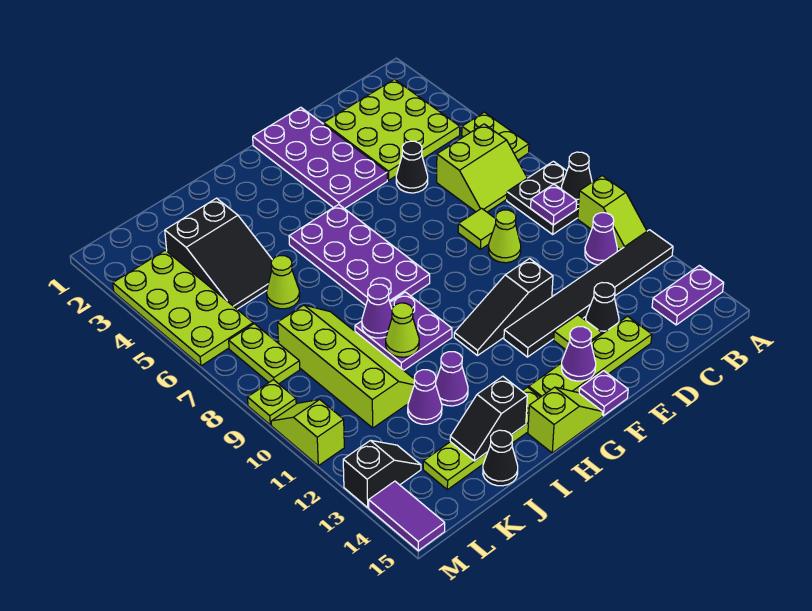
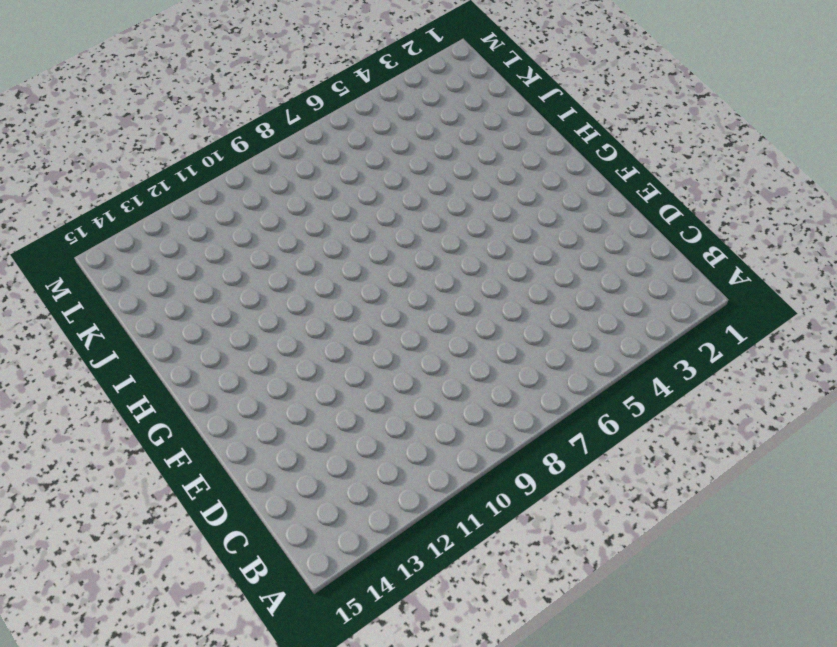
none -> lime plate A5:A6 level 1
none -> black plate A8:B9 level 1
none -> lime slope A10:A11 level 1 top 10
none -> black tile A12:F12 level 1

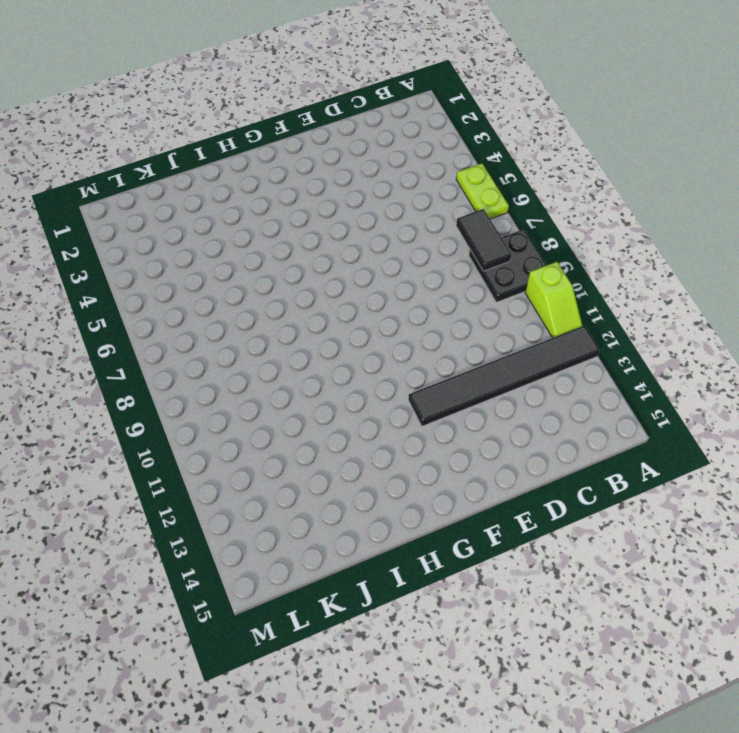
black tile B7:B8 level 2 -> none
none -> purple plate A14:B14 level 1
none -> lime plate B2:D4 level 1
none -> lime slope B6:C7 level 1 top 6
none -> purple cone B11 level 1

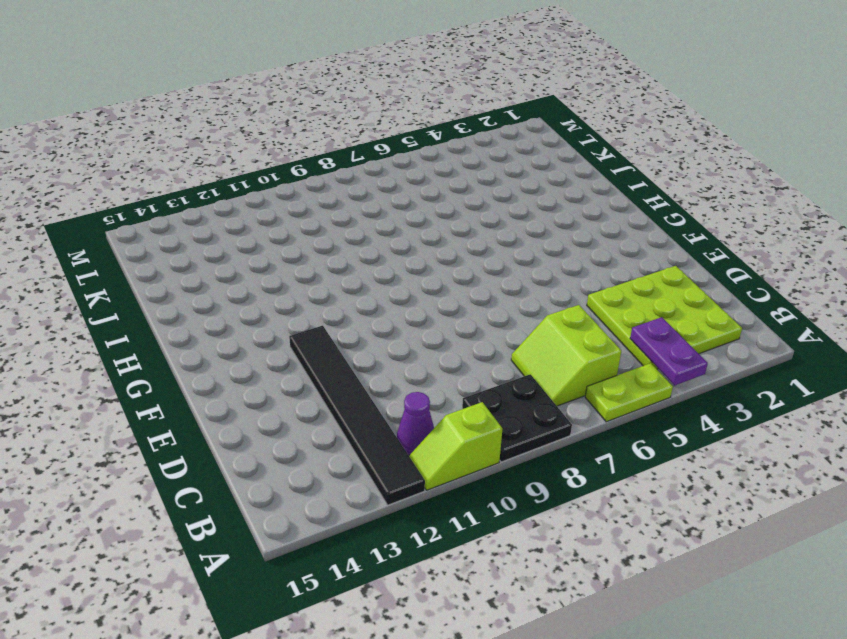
purple plate A4:B4 level 2 -> purple plate A14:B14 level 1
none -> black cone D5 level 1
none -> lime tile D8 level 1
none -> lime cone D9 level 1
none -> black cone D13 level 1

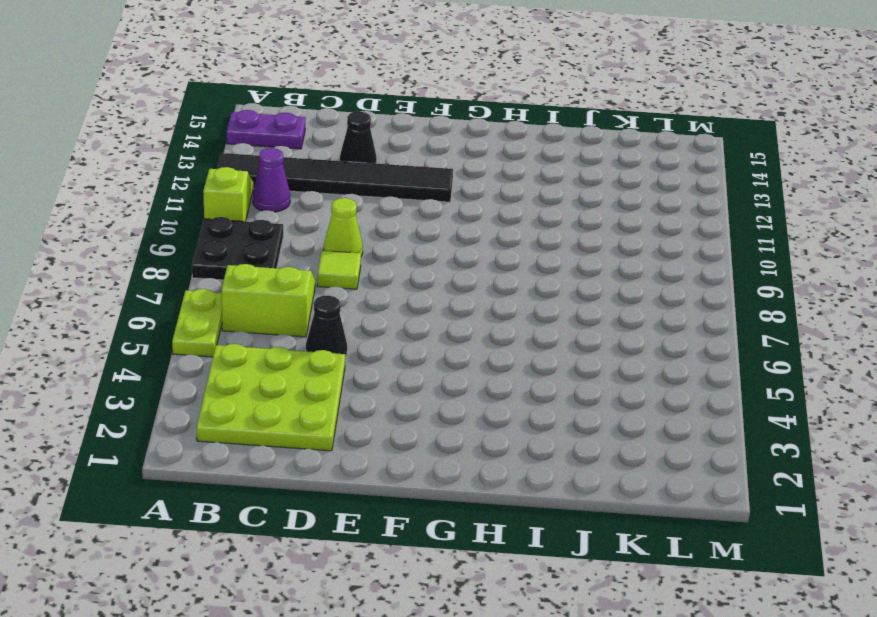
none -> lime plate D14:G14 level 1
none -> purple plate E1:F4 level 1
none -> black slope E11:G11 level 1 top E
none -> lime tile E13 level 1

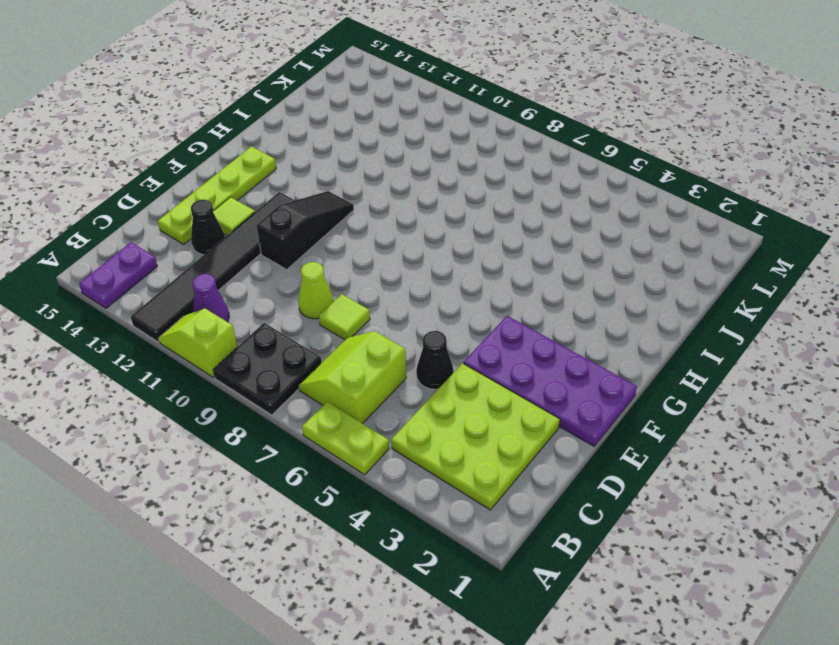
none -> purple plate F15 level 1
none -> purple plate G5:H8 level 1
none -> lime slope G15:H15 level 1 top H
none -> purple plate H9:I10 level 1

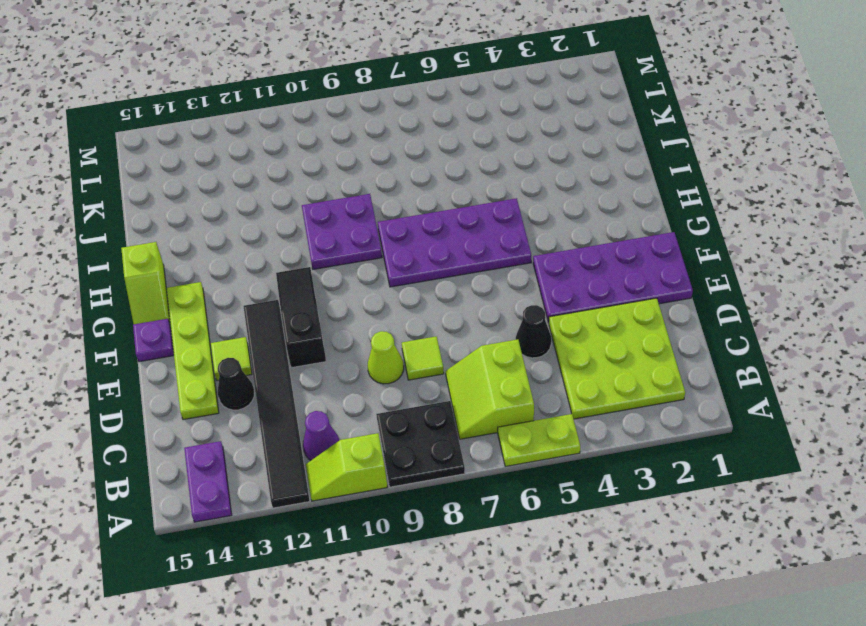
none -> lime plate H14:K14 level 1
none -> purple cone I12 level 1
none -> black slope J3:K5 level 1 top 3
none -> lime cone J6 level 1

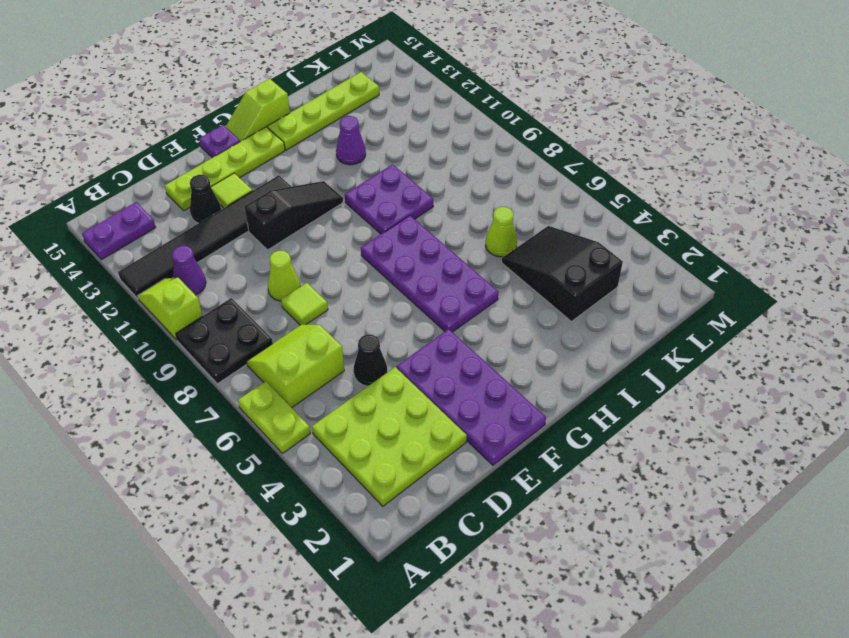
none -> lime slope J8:K11 level 1 top K
none -> purple cone J12 level 1
none -> black cone J15 level 1
none -> lime plate L3:M6 level 1

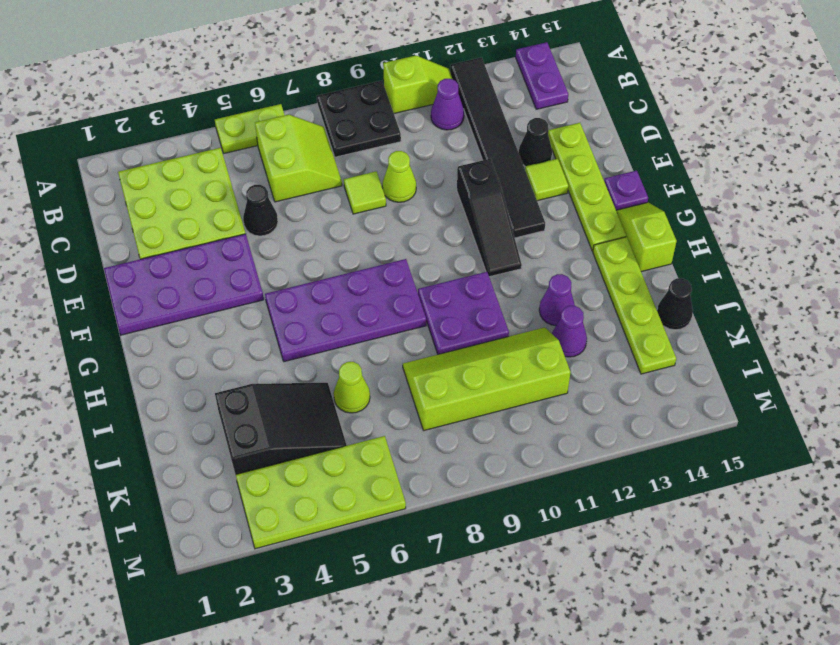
none -> lime plate L7:L8 level 1
none -> black slope L13:M13 level 1 top M
none -> lime plate M9 level 1
none -> lime slope M10:M11 level 1 top 11

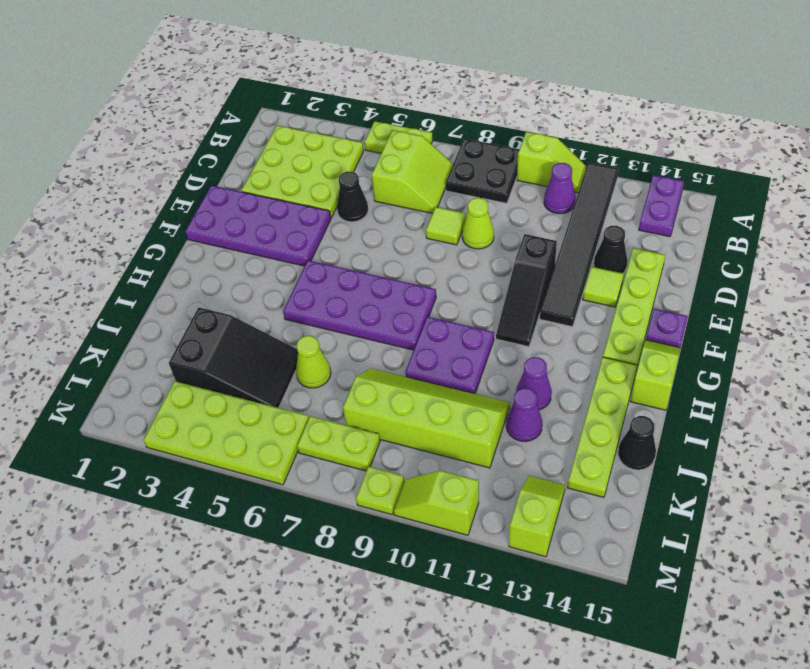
lime slope L13:M13 level 1 top M -> black slope L13:M13 level 1 top M
none -> purple tile M14:M15 level 1
none -> black cone A9 level 2
none -> purple plate B9 level 2
none -> purple cone F14 level 2

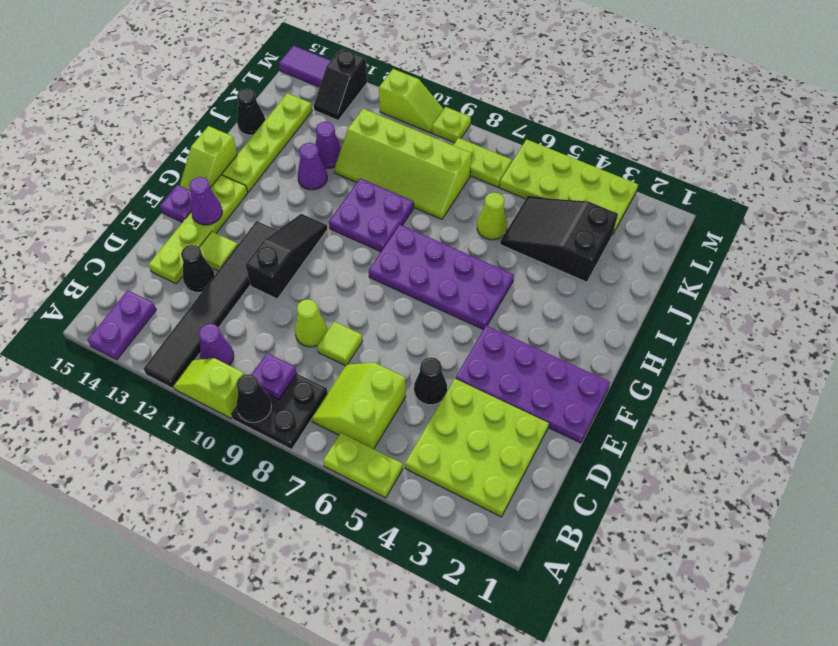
none -> purple cone I9 level 2
none -> lime cone I10 level 2
none -> black slope I14:J14 level 2 top I

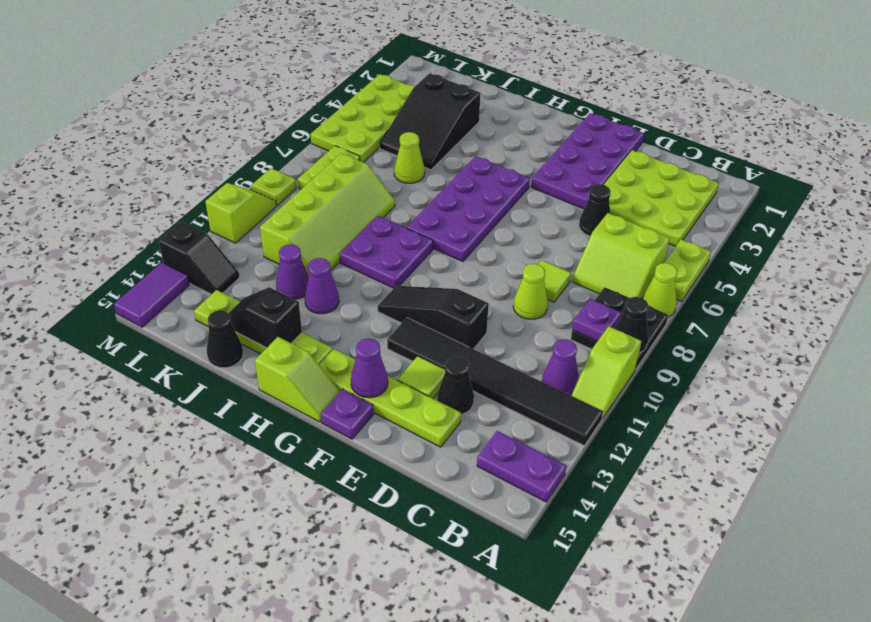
lime cone A7 level 1 -> lime cone I10 level 2
none -> purple cone I9 level 2

